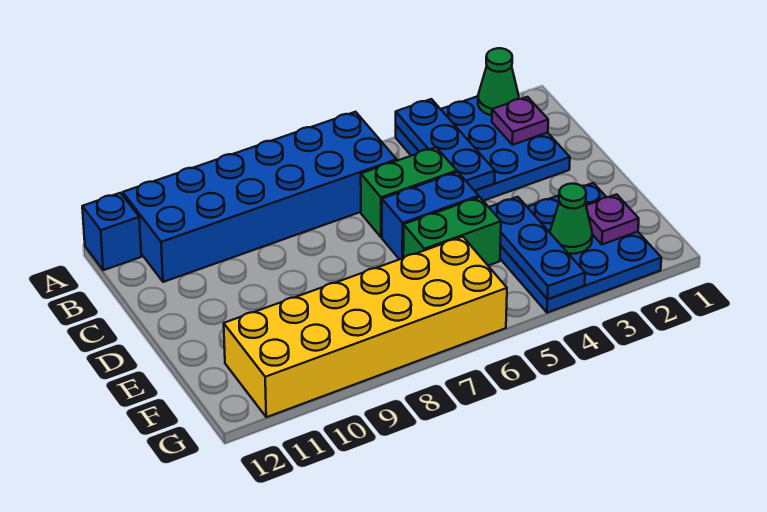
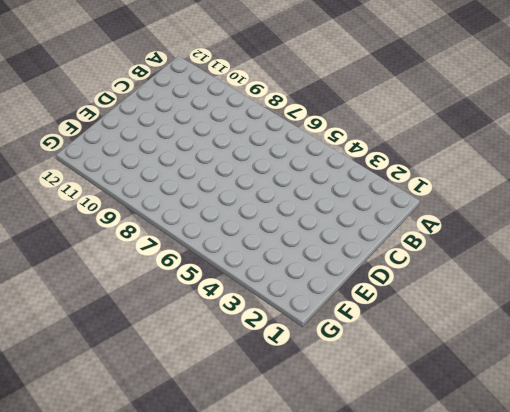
none -> blue plate A2:C4 level 1
none -> blue brick A6:B11 level 1
none -> blue brick A12 level 1

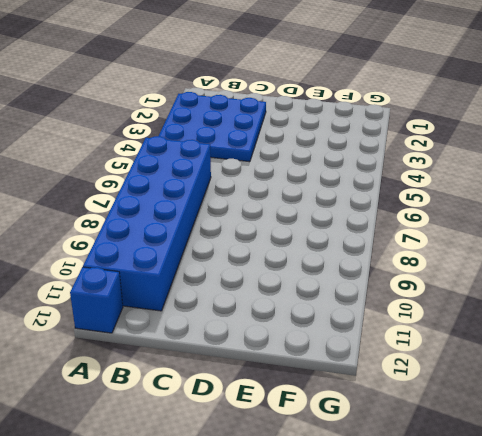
none -> green brick C5:C6 level 1
none -> blue brick D5:D6 level 1
none -> blue plate E2:G4 level 1

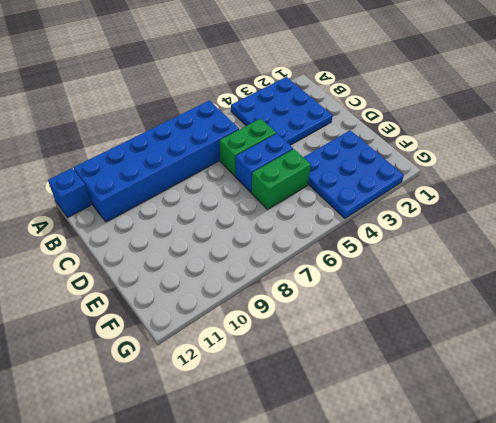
none -> yellow brick F6:G11 level 1
none -> green cone A2 level 2
none -> blue plate A4:C4 level 2

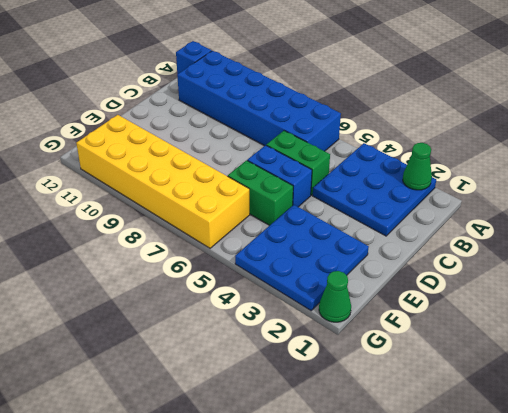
green cone G1 level 1 -> green cone F3 level 2
none -> blue plate A4:C4 level 2
none -> purple plate B2 level 2
none -> blue plate E4:G4 level 2

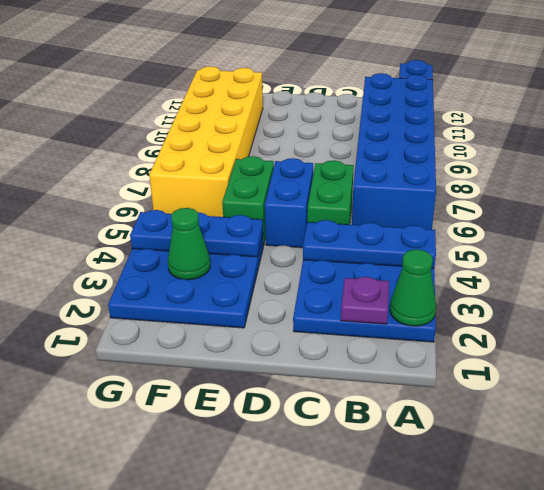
none -> purple plate F2 level 2

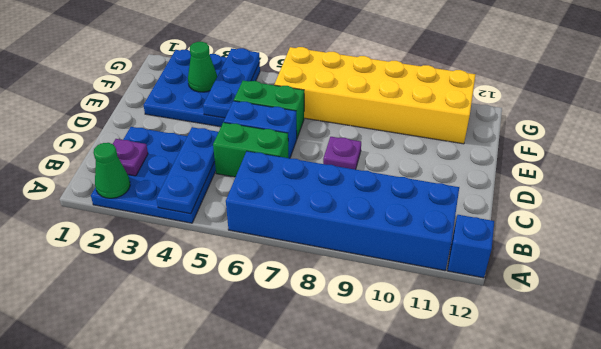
purple plate D8 level 1 -> purple plate F2 level 2

